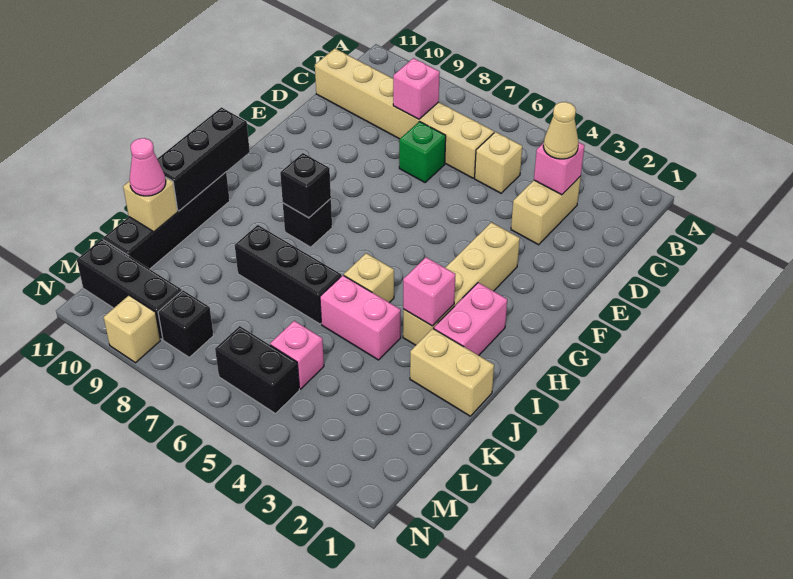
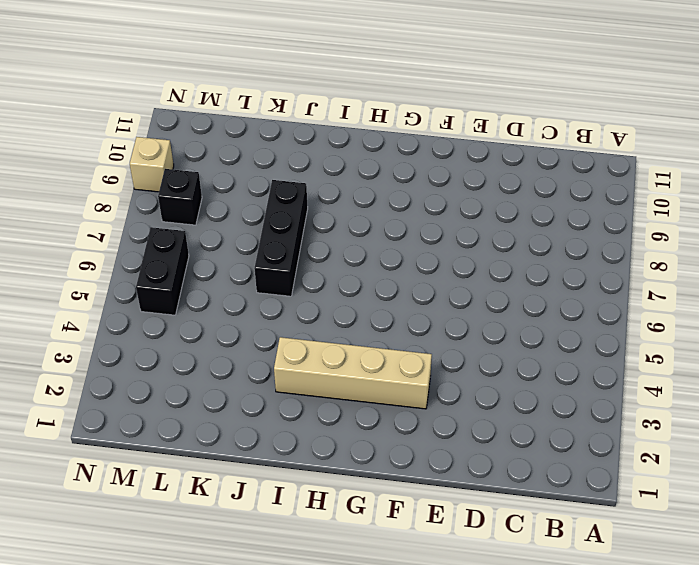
none -> tan brick C3:D3 level 1
none -> tan brick C5 level 1
none -> tan brick C6:C11 level 1

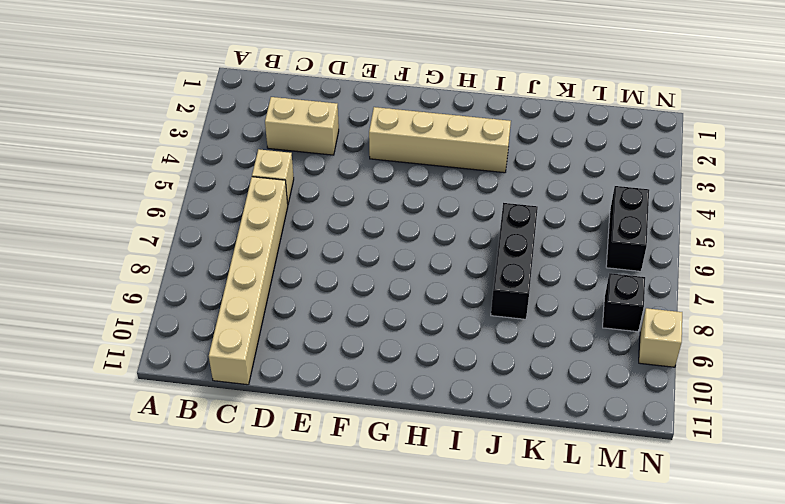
none -> green brick D7 level 1
none -> pink brick H2:I2 level 1
none -> black brick H8 level 1

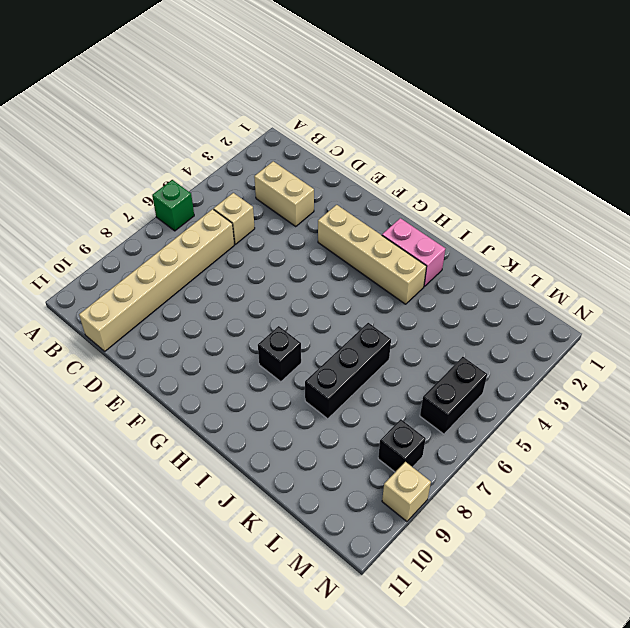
green brick A6 level 1 -> green brick D7 level 1
none -> tan brick I5 level 1
none -> black brick I11:L11 level 1
none -> tan brick J1:J2 level 1

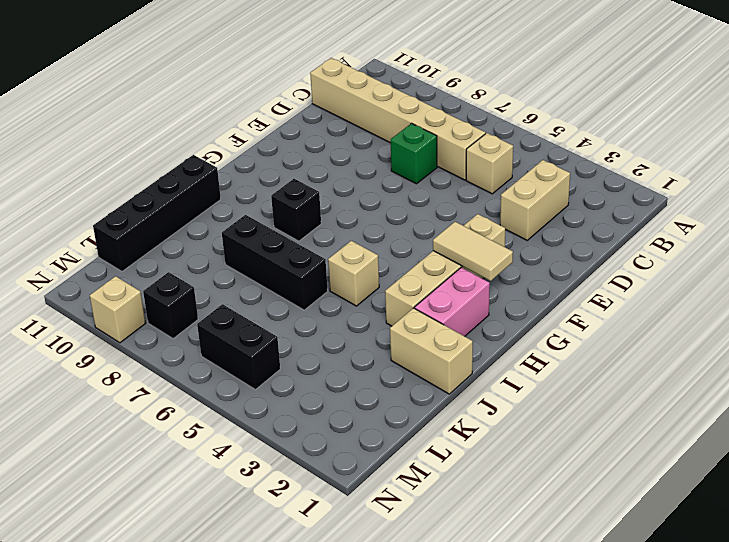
tan tile G2:G3 level 2 -> none
none -> pink brick J4:J5 level 1
none -> pink brick L5 level 1
none -> black brick M9:M11 level 1

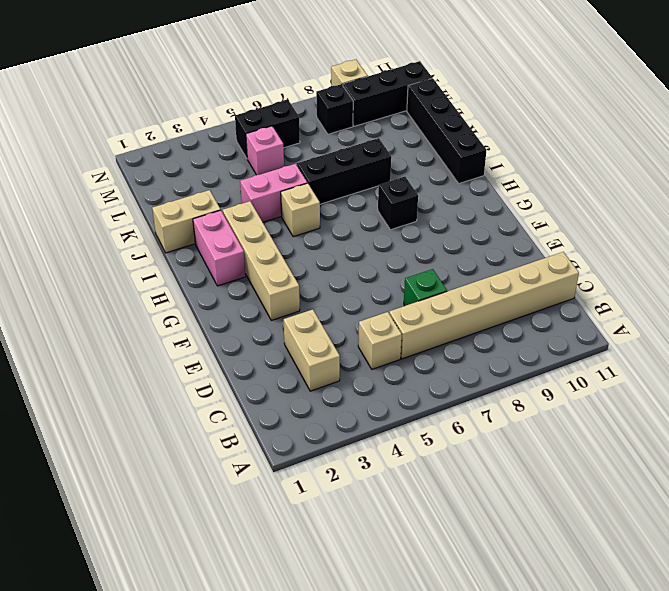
none -> pink brick C3 level 2
none -> pink brick C8 level 2
none -> black brick H8 level 2

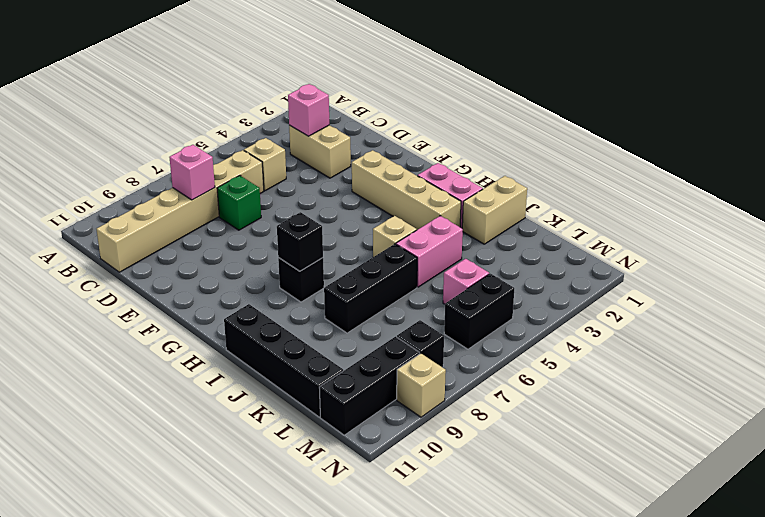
none -> black brick H11:J11 level 2
none -> pink brick I3 level 2
none -> tan brick K11 level 2

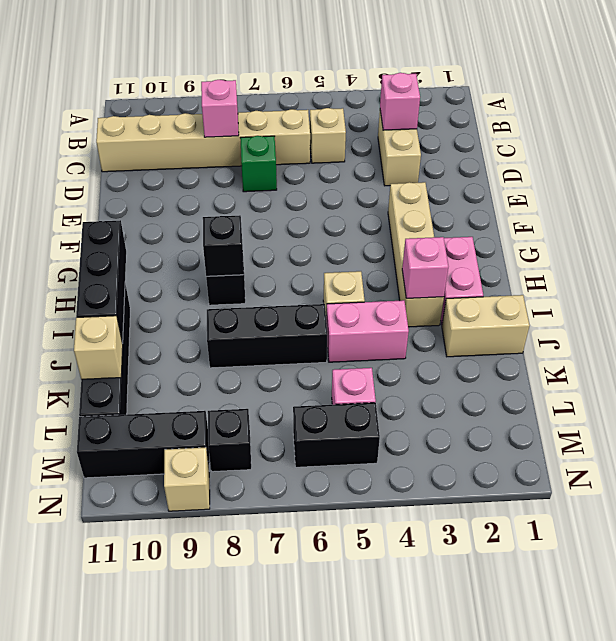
none -> tan cone C3 level 3
none -> pink cone K11 level 3

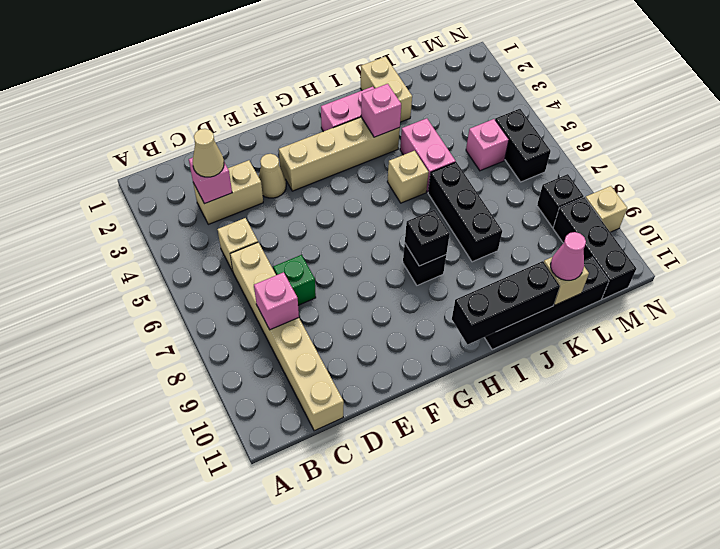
tan cone E3 level 1 -> none

